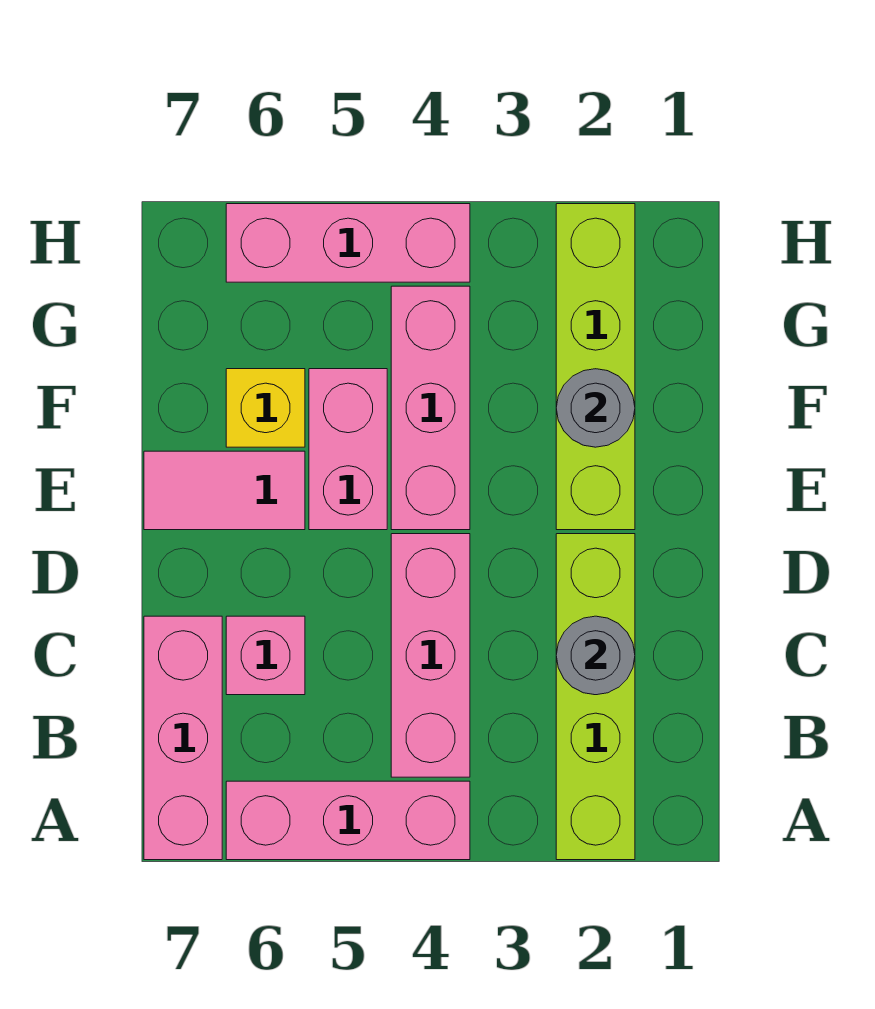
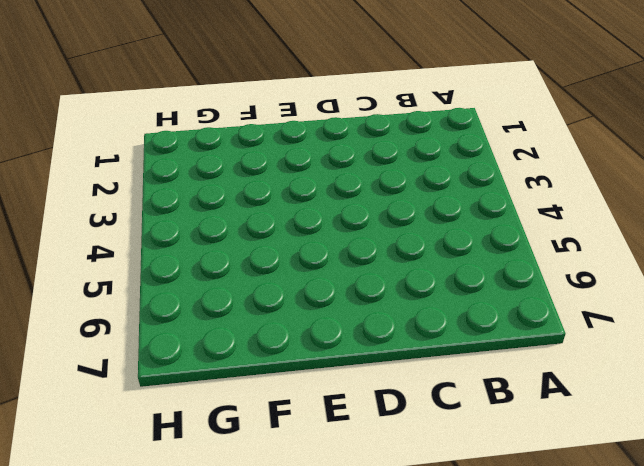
none -> lime brick A2:D2 level 1
none -> pink brick A4:A6 level 1
none -> pink brick A7:C7 level 1

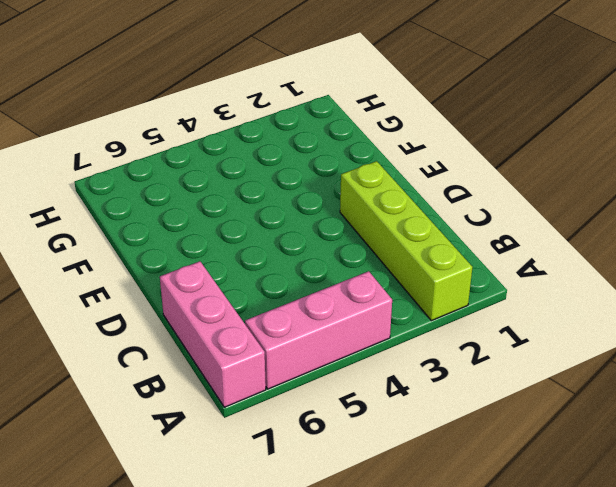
none -> pink brick B4:D4 level 1
none -> pink brick C6 level 1
none -> lime brick E2:H2 level 1

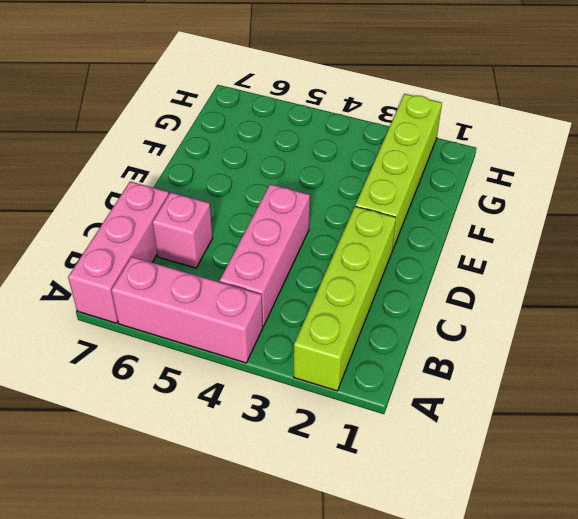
none -> pink brick E4:G4 level 1
none -> pink brick E5:F5 level 1
none -> pink tile E6:E7 level 1

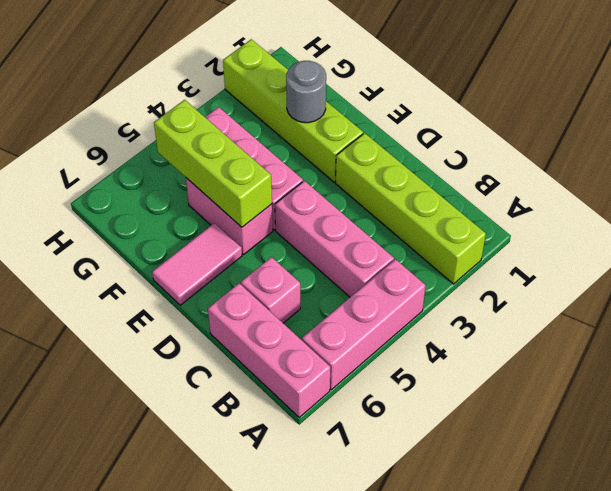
lime brick E5:G5 level 2 -> none
none -> yellow brick F6 level 1
none -> pink brick H4:H6 level 1
none -> grey round brick C2 level 2

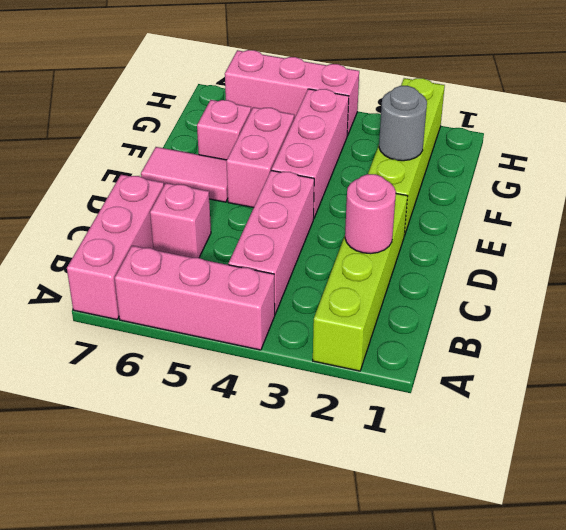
pink round brick C2 level 2 -> grey round brick C2 level 2
pink brick F6 level 1 -> yellow brick F6 level 1

